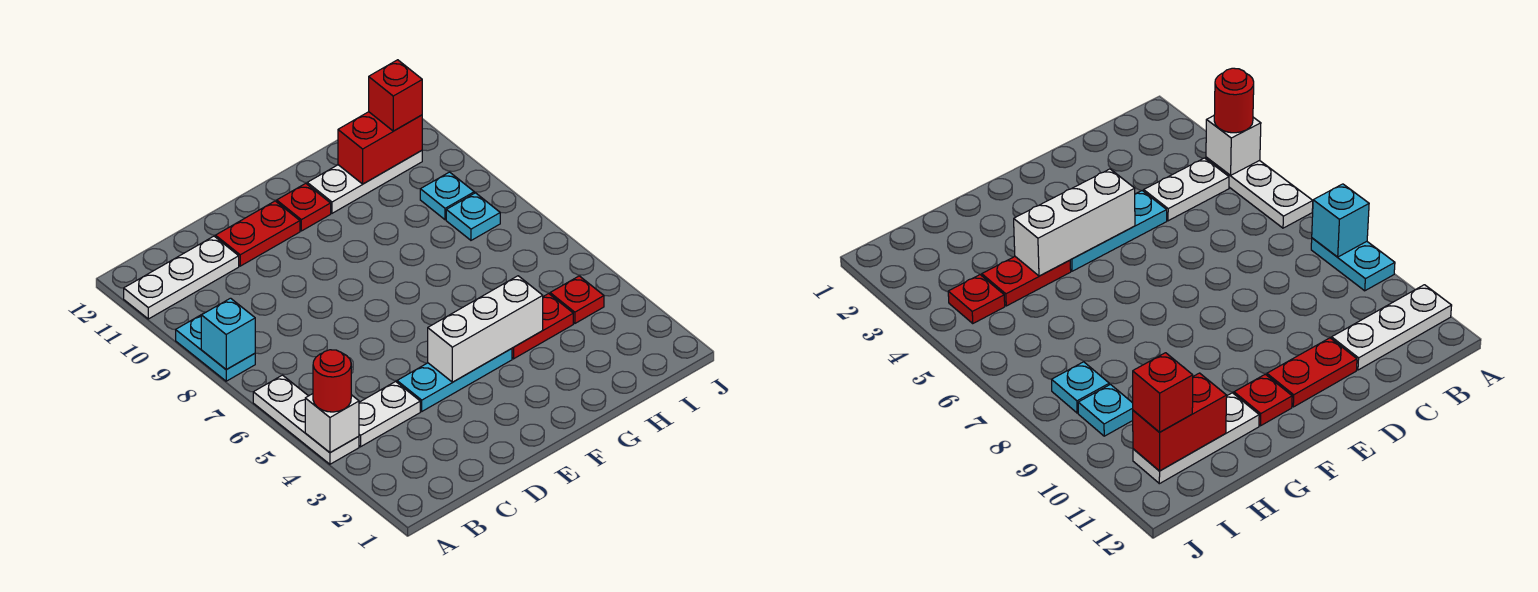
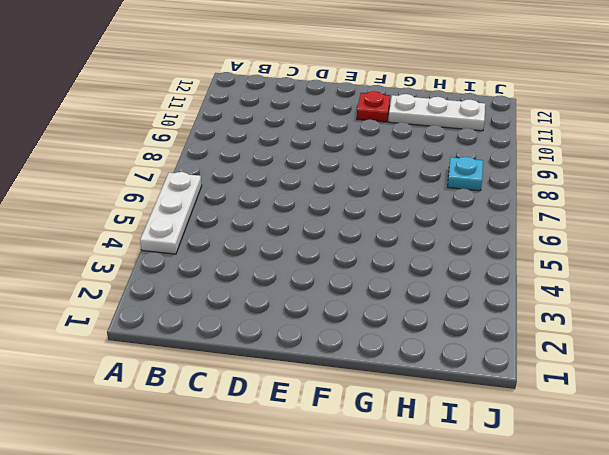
none -> cyan plate A8:A9 level 1
none -> white plate A11:C11 level 1
none -> white plate B4:C4 level 1

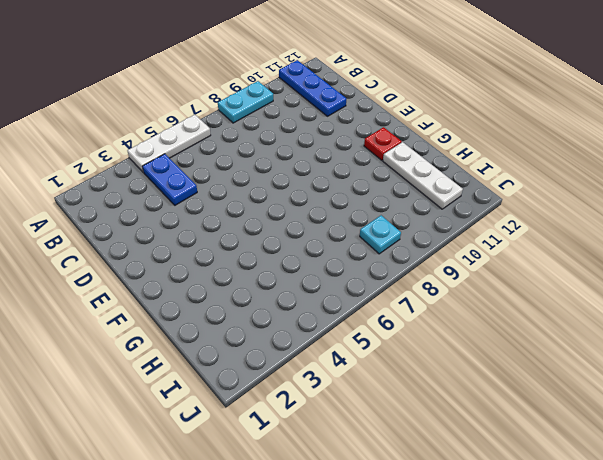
blue plate A11:C11 level 1 -> white plate A11:C11 level 1
blue plate B4:C4 level 1 -> white plate B4:C4 level 1
none -> cyan plate D4:F4 level 1
none -> red plate D11:E11 level 1
none -> red plate G4:H4 level 1

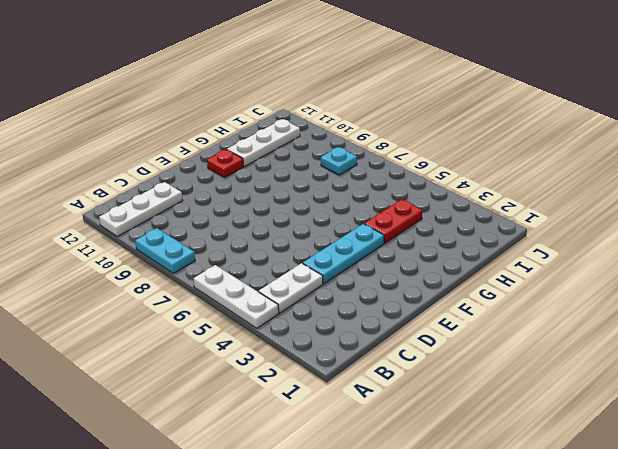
none -> red plate D11:E11 level 1
none -> red plate I4 level 1
none -> cyan plate I9 level 1

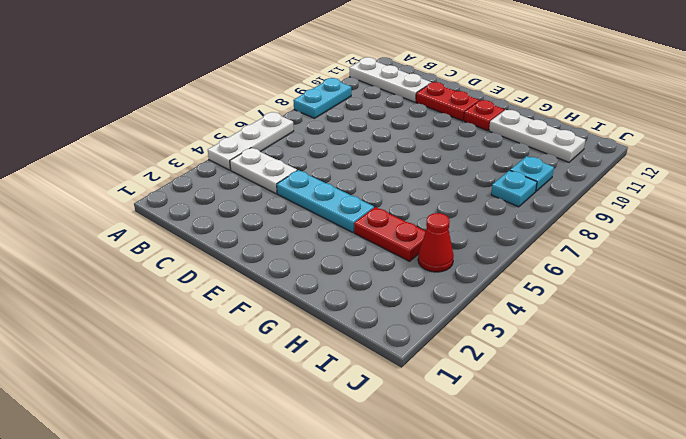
red cone I4 level 1 -> red plate I4 level 1
none -> white brick A4 level 2
none -> cyan brick A8 level 2
none -> white brick E4:G4 level 2

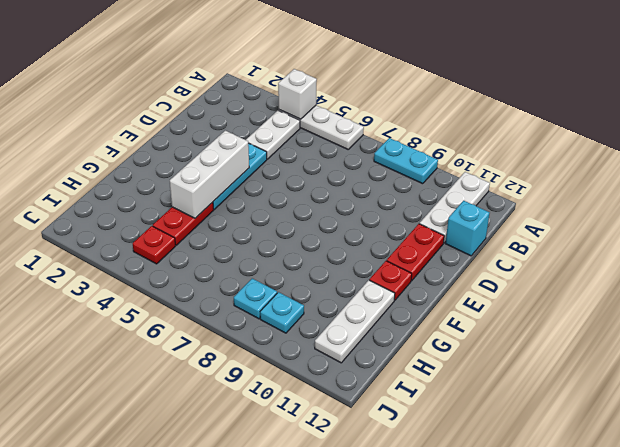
cyan brick C12 level 1 -> cyan brick A8 level 2
none -> red brick H11:I11 level 2
none -> red round brick A4 level 3
none -> red brick I11 level 3

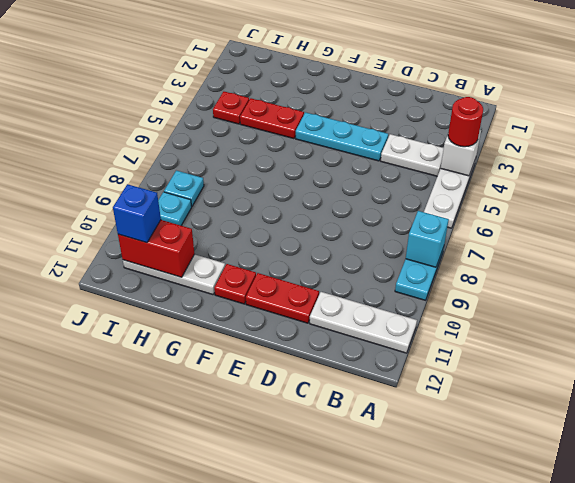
blue brick I11 level 3 -> red brick I11 level 3
none -> white brick E4:G4 level 2

